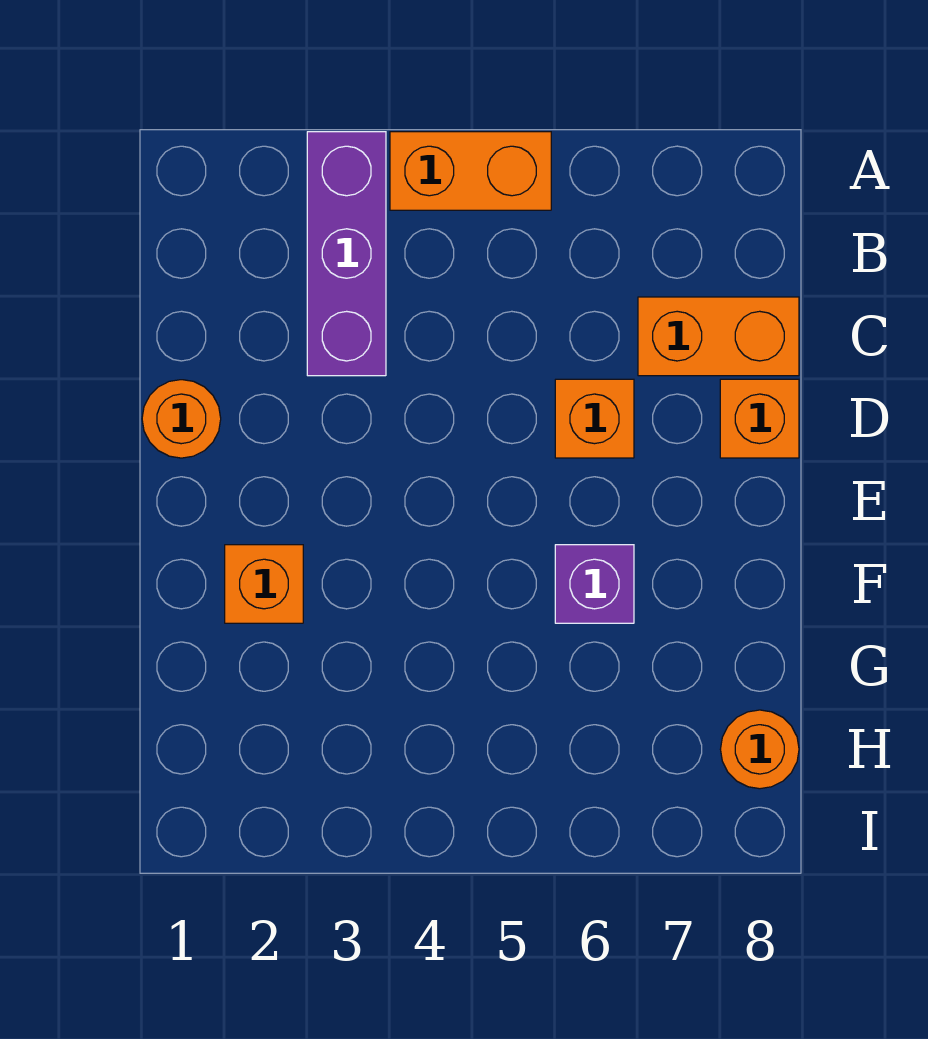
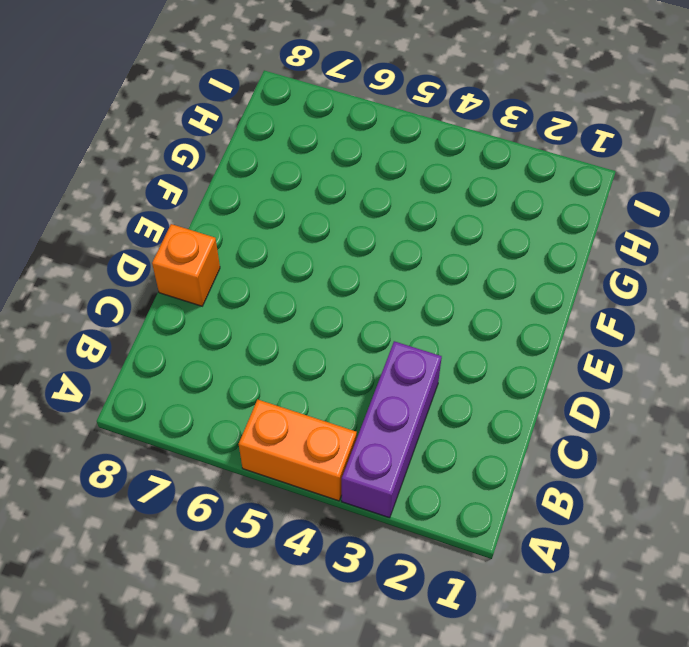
none -> orange brick C7:C8 level 1
none -> orange round brick D1 level 1

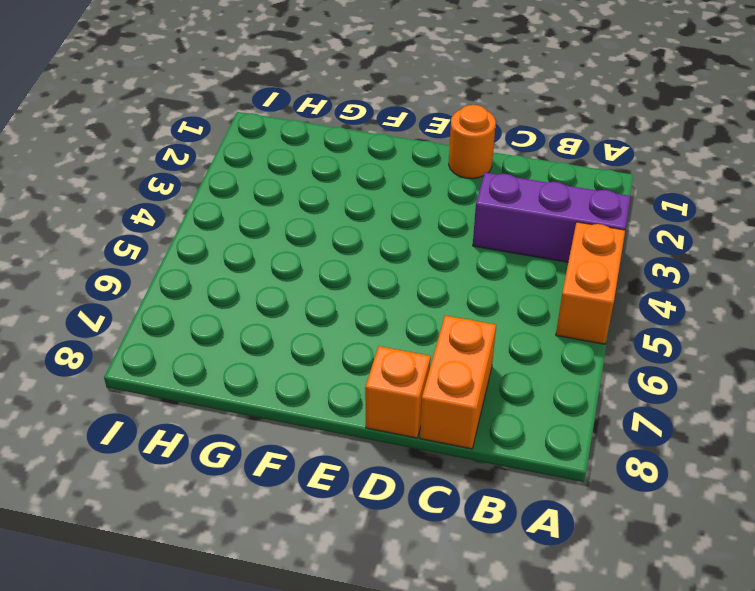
none -> orange brick D6 level 1
none -> orange brick F2 level 1

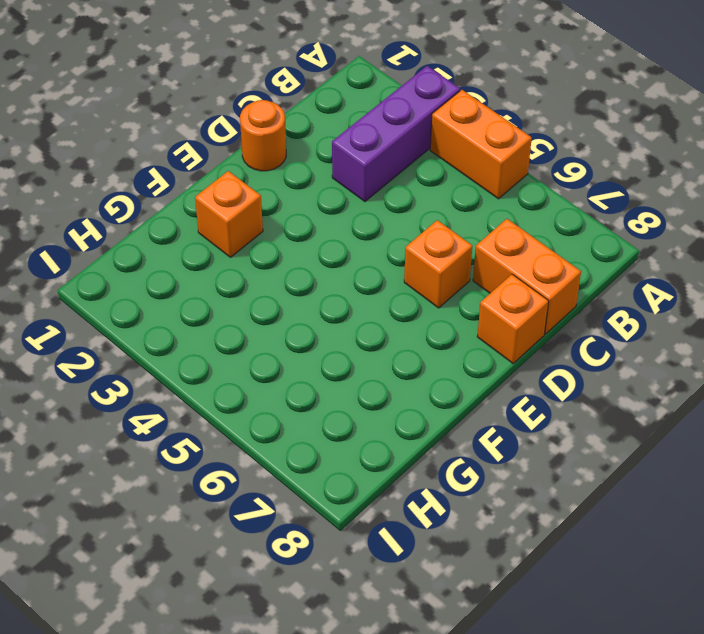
none -> purple brick F6 level 1
none -> orange round brick H8 level 1

